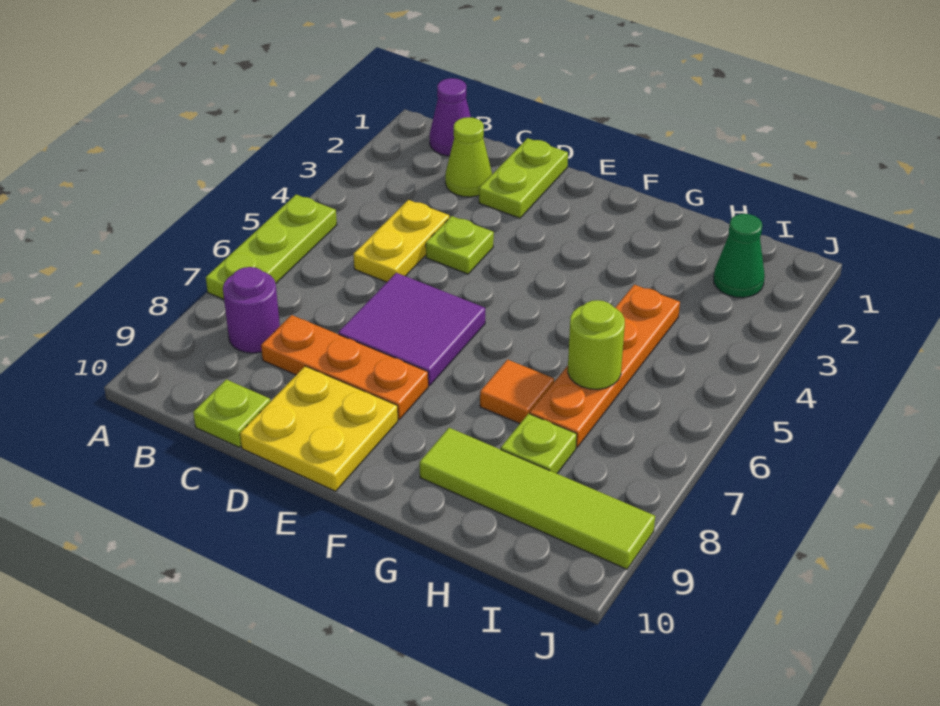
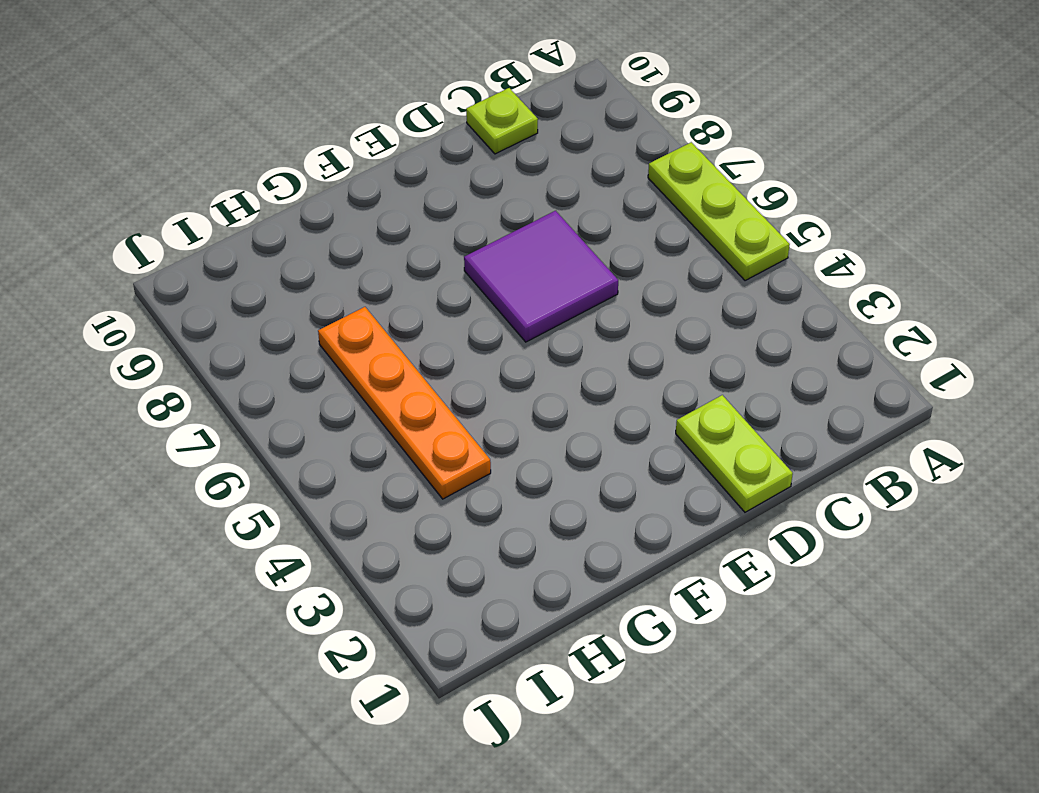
none -> purple cone B1 level 1
none -> purple round brick B8 level 1
none -> lime cone C2 level 1

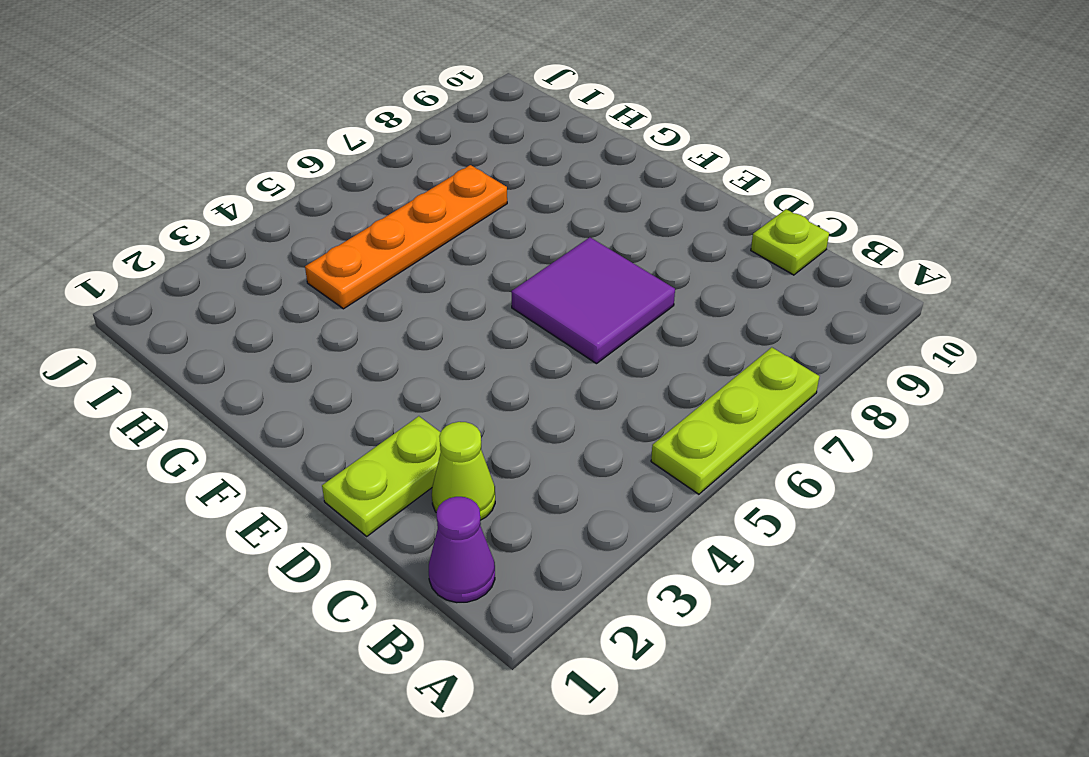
none -> purple round brick B8 level 1
none -> yellow plate C4:C5 level 1
none -> orange plate C8:E8 level 1

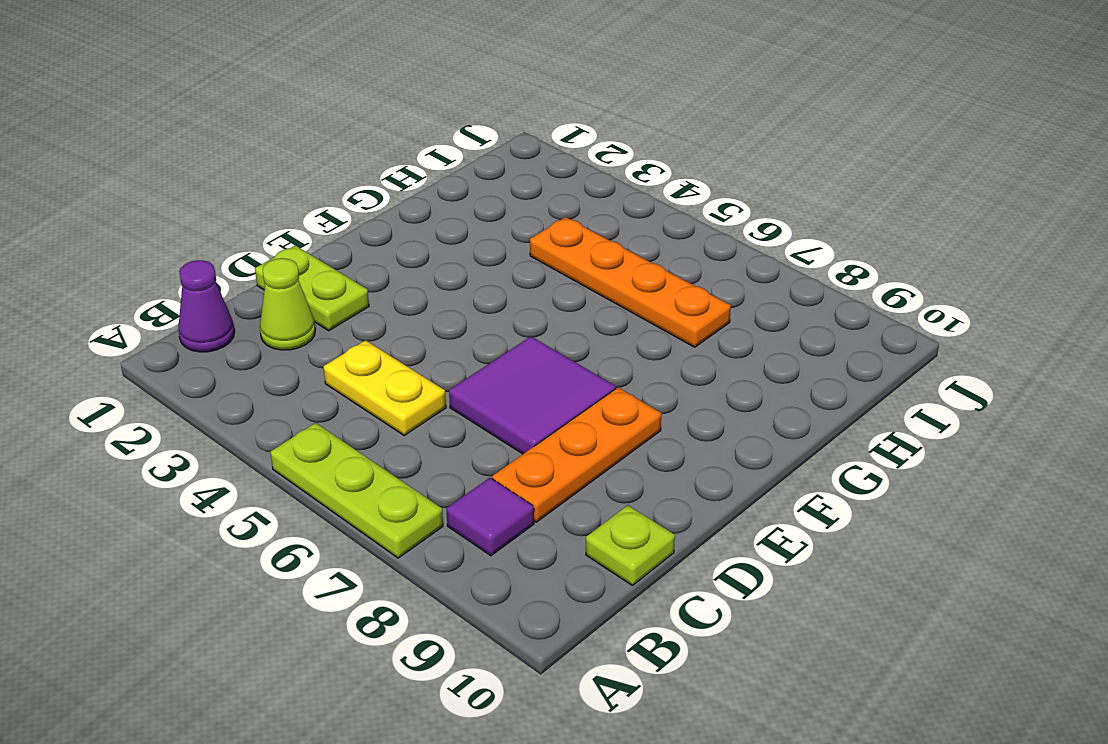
purple tile B8 level 1 -> purple round brick B8 level 1
none -> lime plate D4 level 1
none -> yellow plate D9:E10 level 1
none -> orange tile G7 level 1

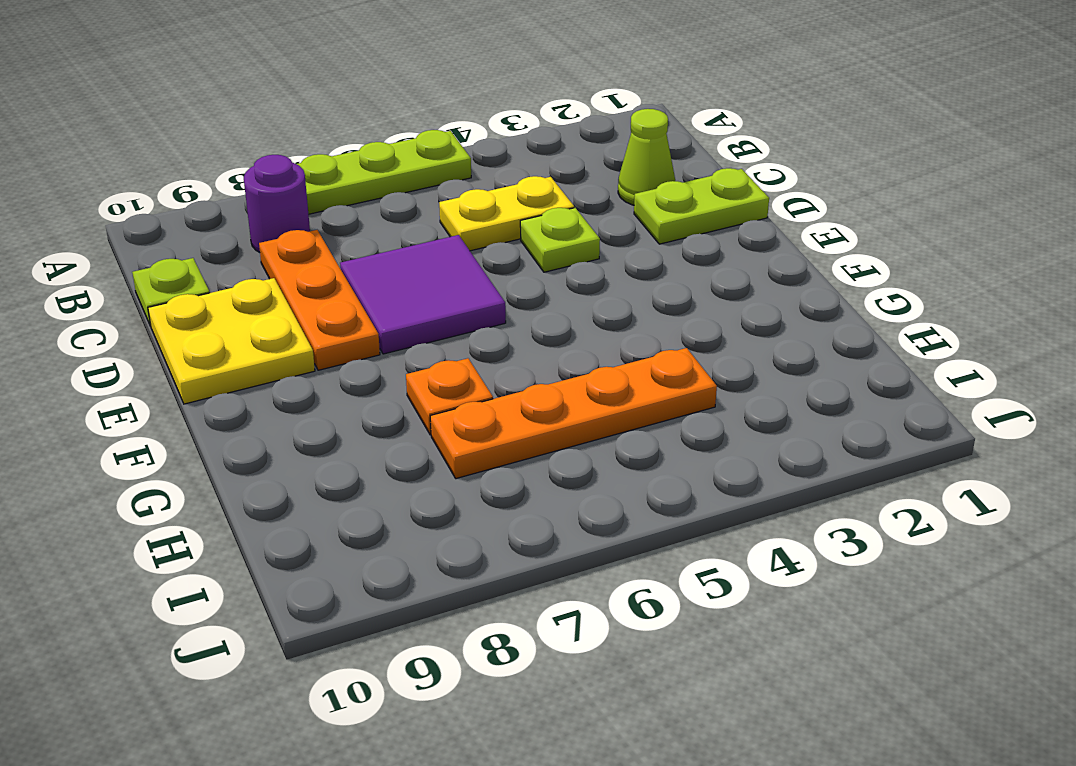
orange plate G7 level 1 -> orange tile G7 level 1
none -> purple cone B1 level 1
none -> lime tile G9:J9 level 1
none -> lime plate H8 level 1

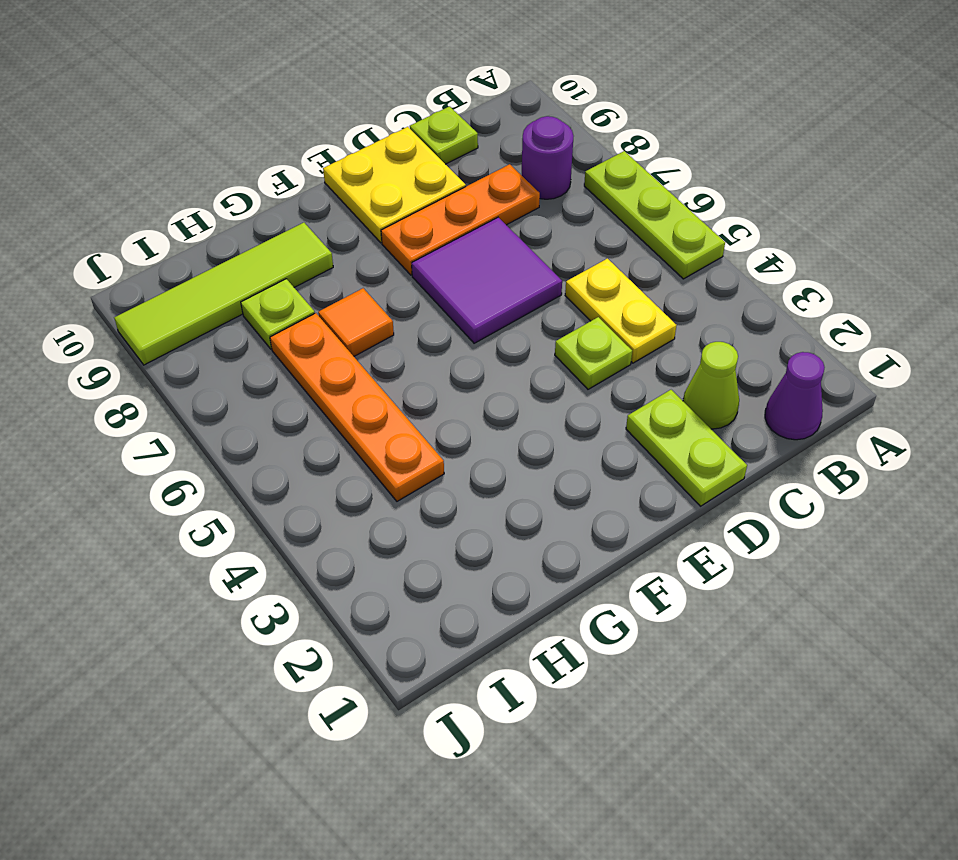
none -> green cone I2 level 1
none -> lime round brick H6 level 2

